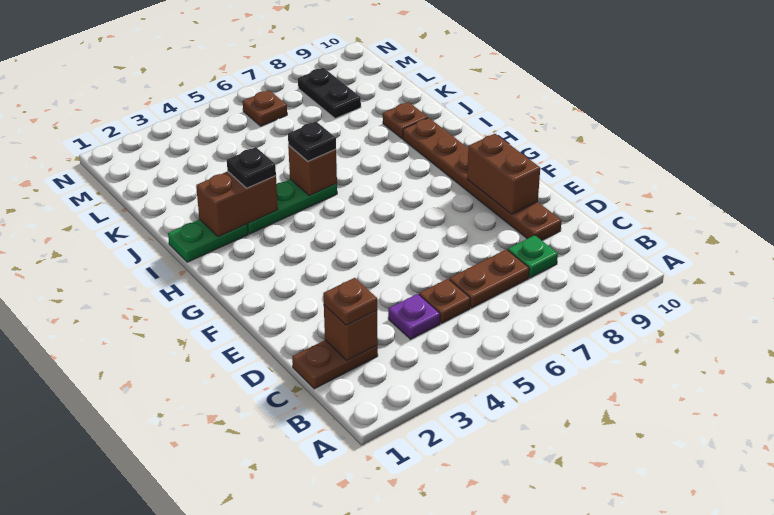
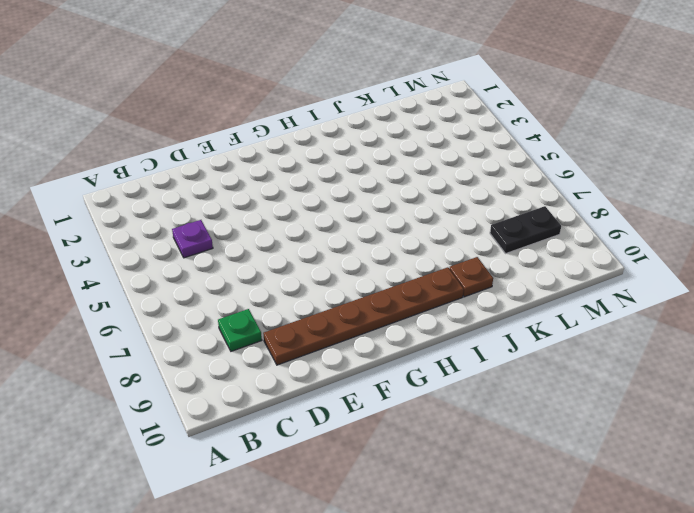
none -> brown plate C1:C2 level 1
none -> brown plate C5 level 1
none -> brown plate C6:C7 level 1

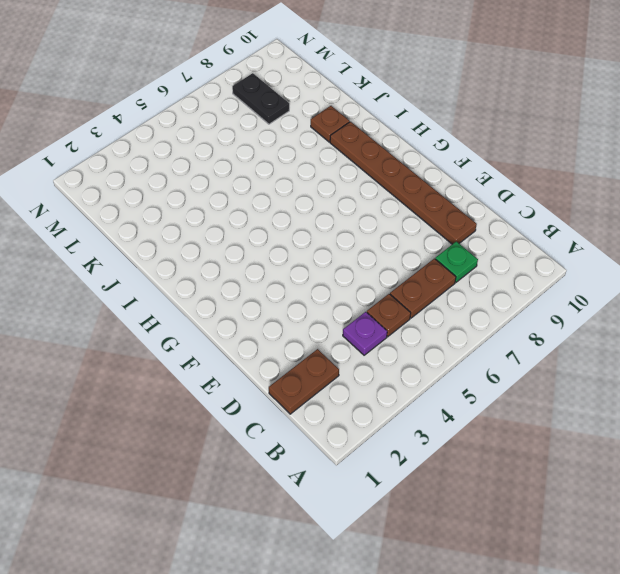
none -> green plate I1:I2 level 1
none -> green plate I3:I5 level 1
none -> brown plate M6 level 1

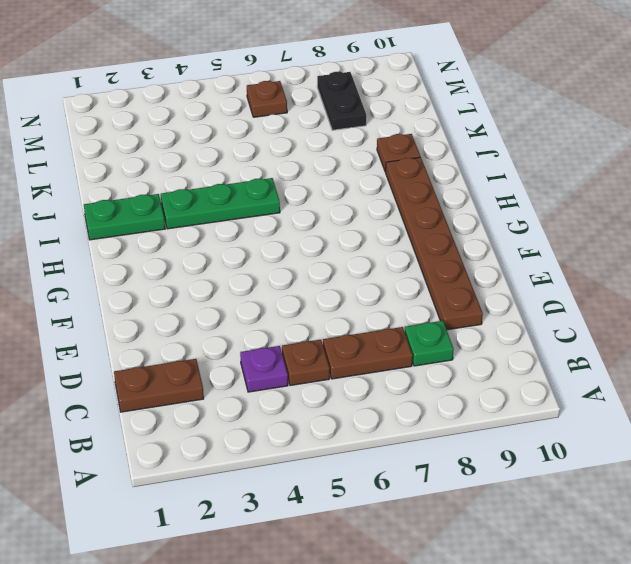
none -> brown brick C2 level 2
none -> brown brick E9:F9 level 2
none -> brown brick I2:I3 level 2

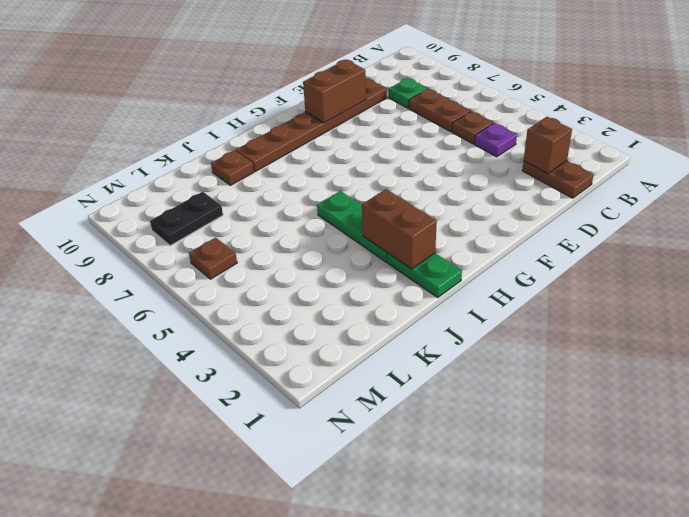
none -> brown brick I5 level 2
none -> brown plate C2 level 3
none -> black plate I3 level 3

